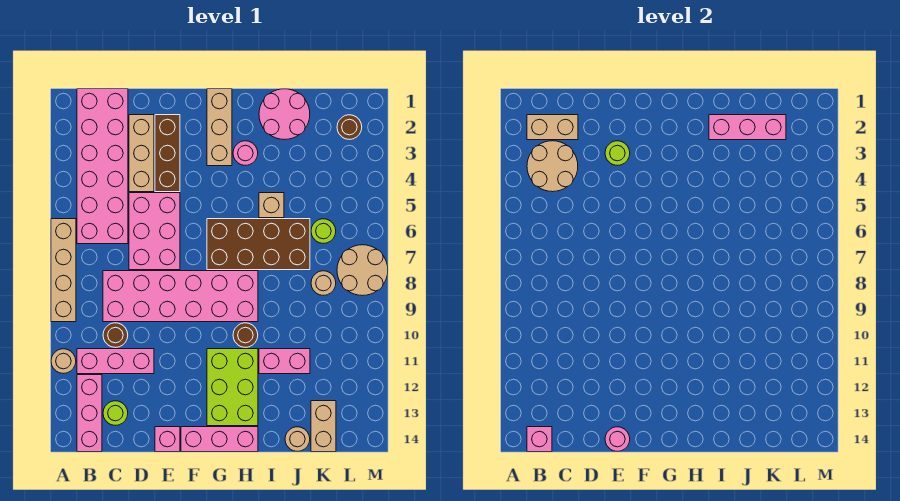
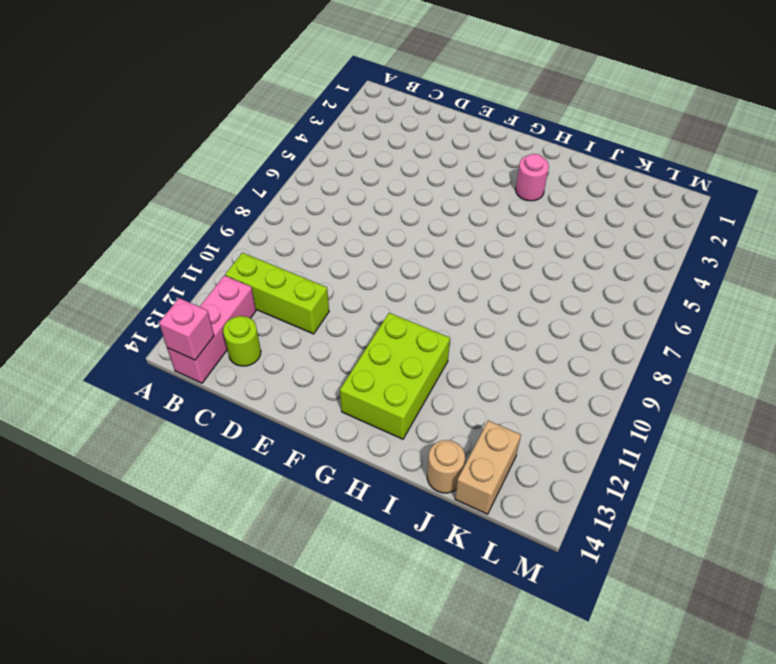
lime brick B11:D11 level 1 -> pink brick B11:D11 level 1
none -> tan brick A6:A9 level 1
none -> tan round brick A11 level 1
none -> pink brick B1:C6 level 1
none -> pink brick C8:H9 level 1

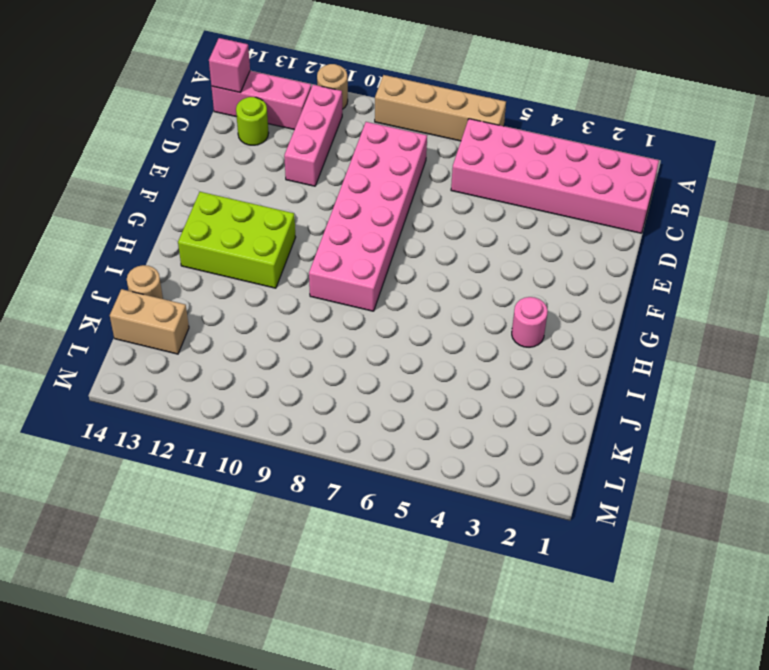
none -> brown round brick C10 level 1
none -> tan brick D2:D4 level 1
none -> pink brick D5:E7 level 1
none -> brown brick E2:E4 level 1

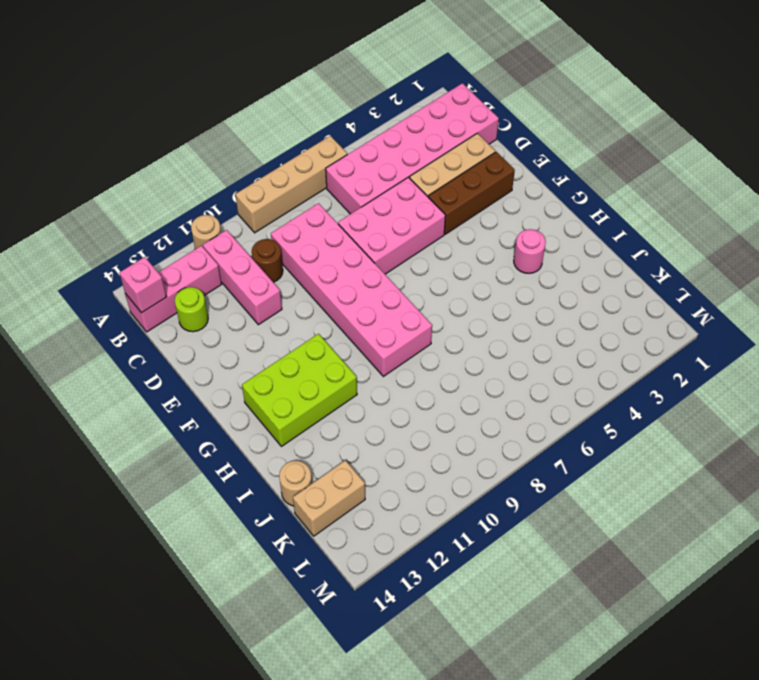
none -> pink brick E14 level 1
none -> pink brick F14:H14 level 1
none -> tan brick G1:G3 level 1
none -> brown brick G6:J7 level 1

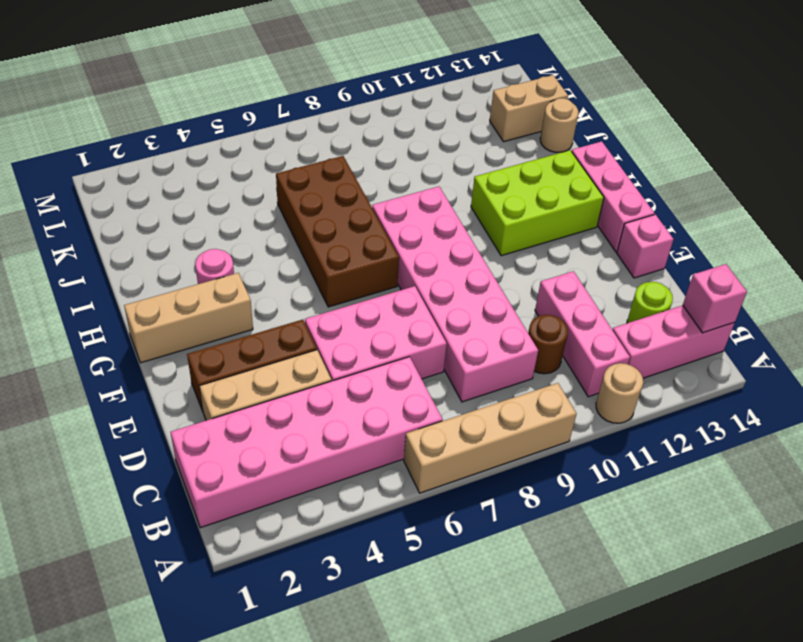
none -> brown round brick H10 level 1
none -> pink round brick I1:J2 level 1
none -> tan brick I5 level 1
none -> pink brick I11:J11 level 1

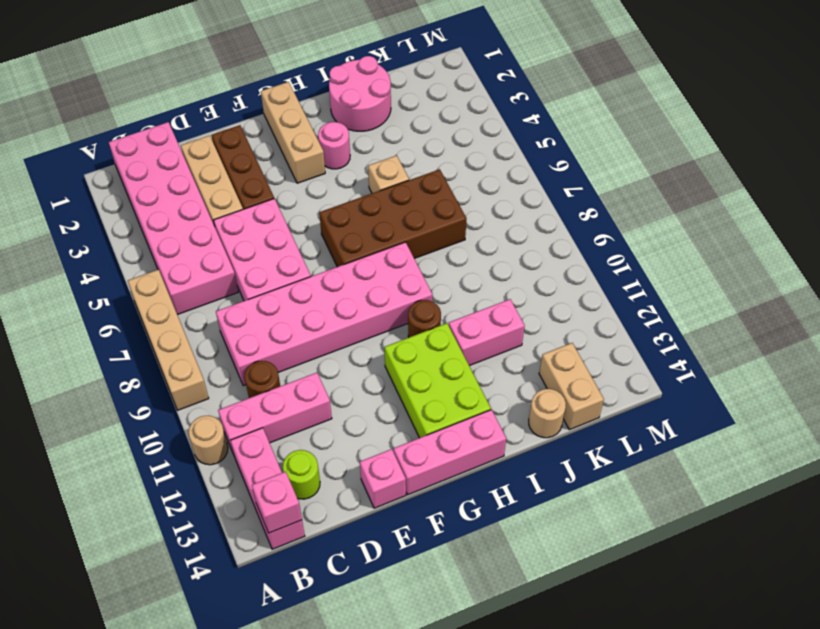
none -> lime round brick K6 level 1
none -> tan round brick K8 level 1
none -> brown round brick L2 level 1
none -> tan round brick L7:M8 level 1

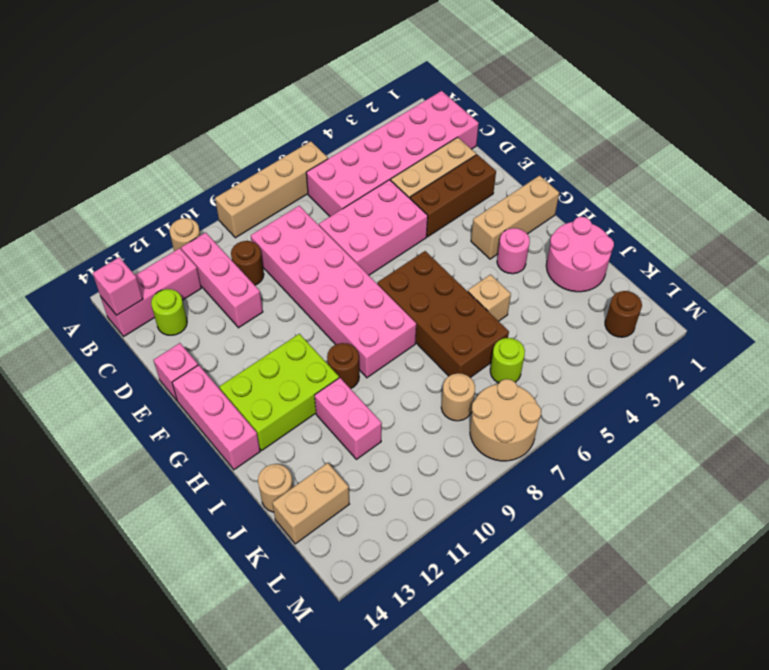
none -> tan brick B2:C2 level 2
none -> tan round brick B3:C4 level 2
none -> lime round brick E3 level 2
none -> pink round brick E14 level 2

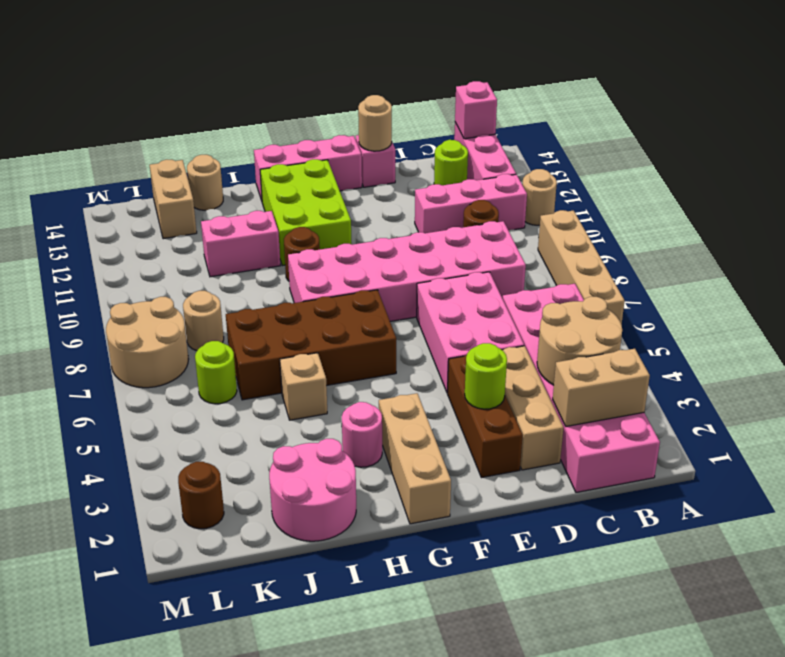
tan round brick E14 level 2 -> pink round brick E14 level 2
none -> pink brick I2:K2 level 2

